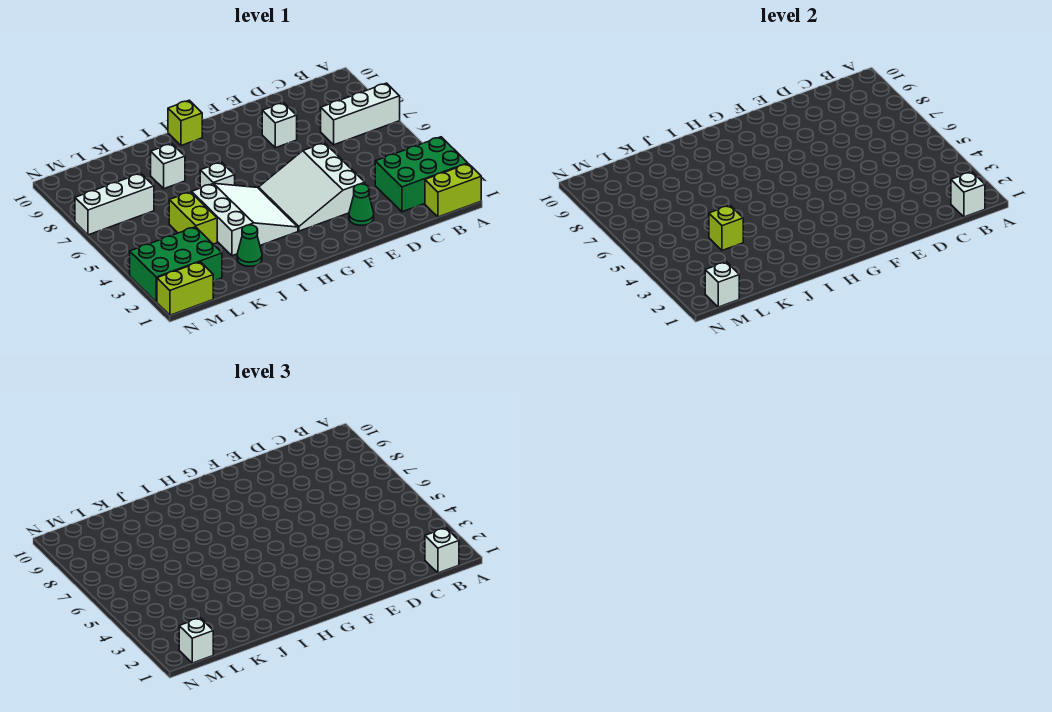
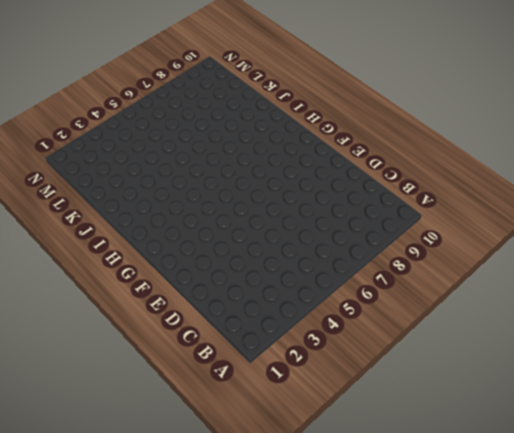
none -> lime brick A1:B1 level 1
none -> green brick A2:C3 level 1
none -> white brick A7:C7 level 1

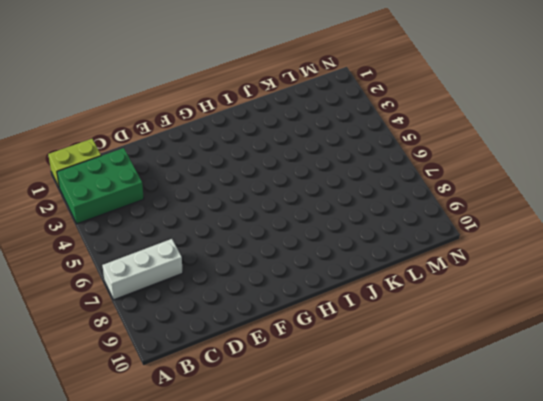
none -> green cone E2 level 1
none -> white slope E3:G5 level 1 top E
none -> white brick E8 level 1

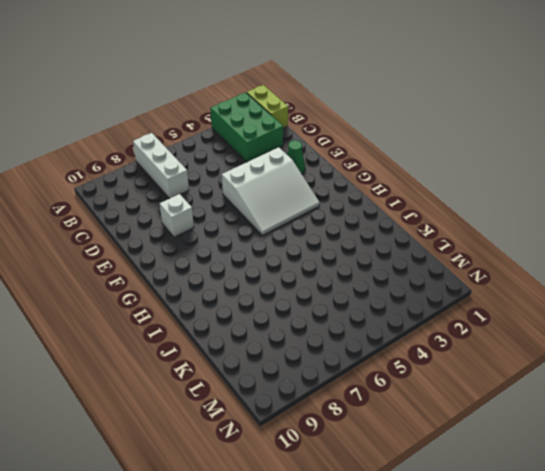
none -> white slope H3:J5 level 1 top J
none -> lime brick H10 level 1
none -> white brick I6 level 1

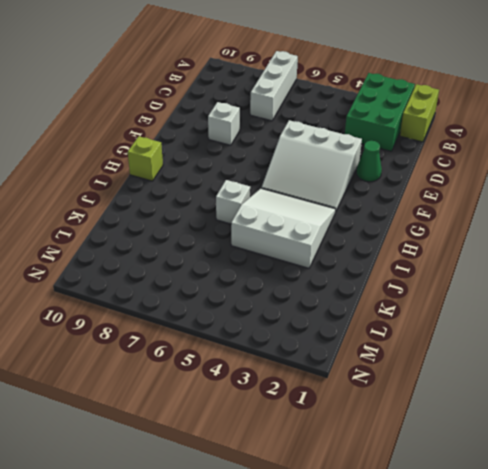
none -> green cone J2 level 1
none -> white brick J8 level 1
none -> lime brick K4:K5 level 1

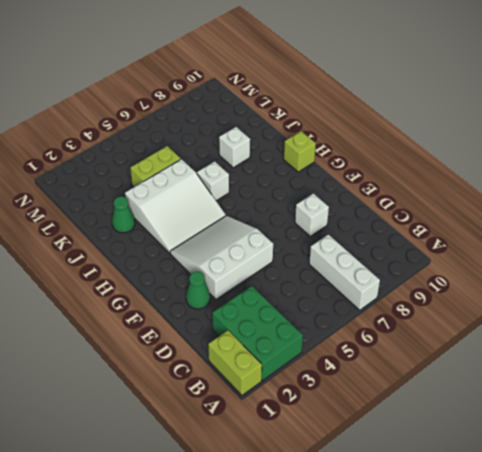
none -> green brick L2:N3 level 1
none -> white brick L7:N7 level 1
none -> lime brick M1:N1 level 1

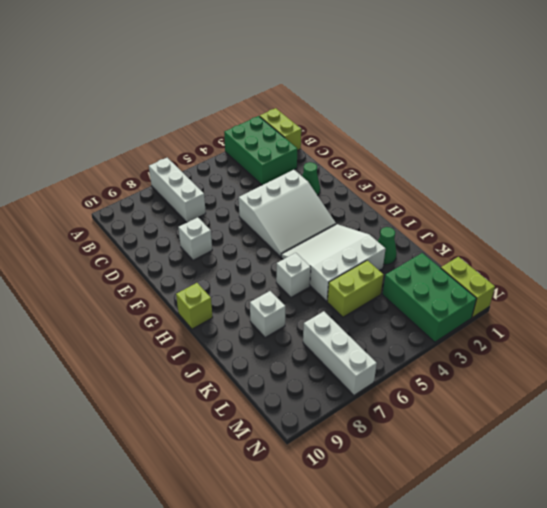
none -> white brick B1 level 2
none -> lime brick K4 level 2
none -> white brick M1 level 2

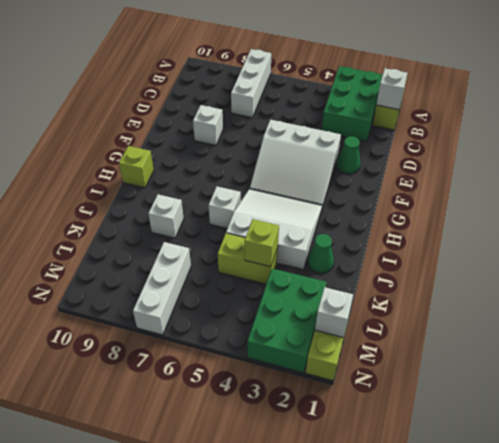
none -> white brick B1 level 3
none -> white brick M1 level 3

